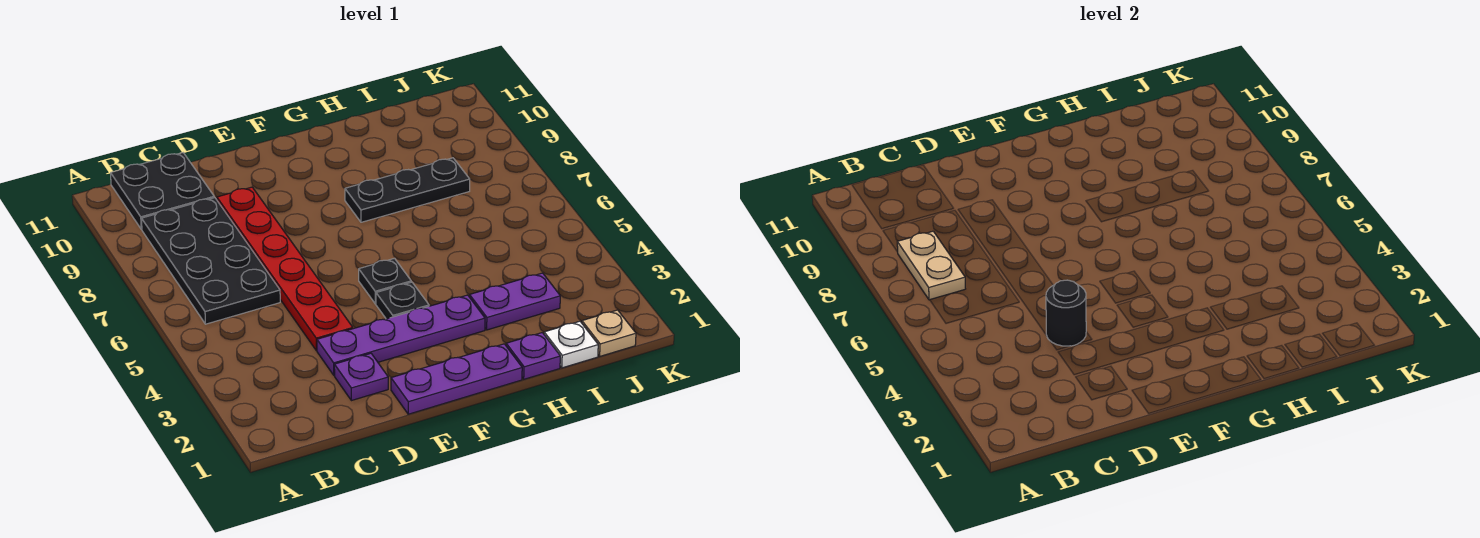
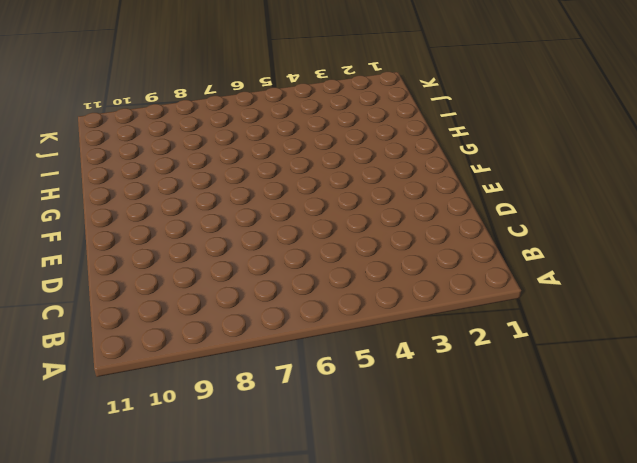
none -> black plate B6:C9 level 1
none -> black plate B10:C11 level 1
none -> purple plate D2 level 1

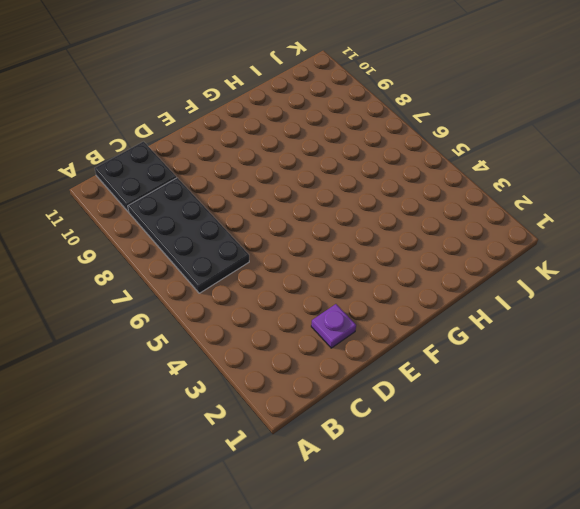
none -> purple plate D3:G3 level 1
none -> red plate D4:D9 level 1
none -> purple plate E1:G1 level 1

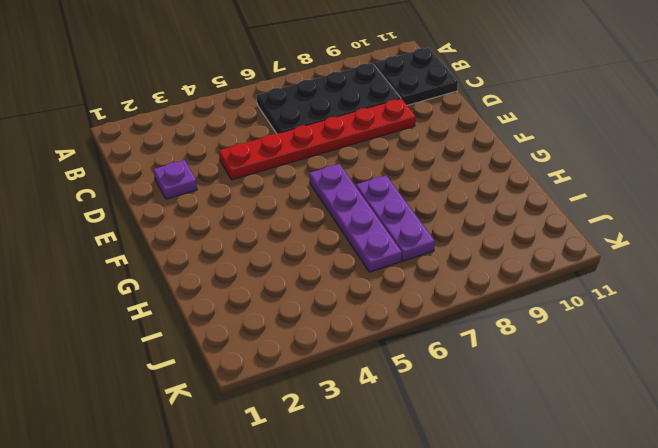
purple plate F6:I6 level 1 -> purple plate D3:G3 level 1
purple plate G7:I7 level 1 -> purple plate E1:G1 level 1
none -> black plate F4 level 1
none -> black plate F5 level 1
none -> black plate G8:I8 level 1

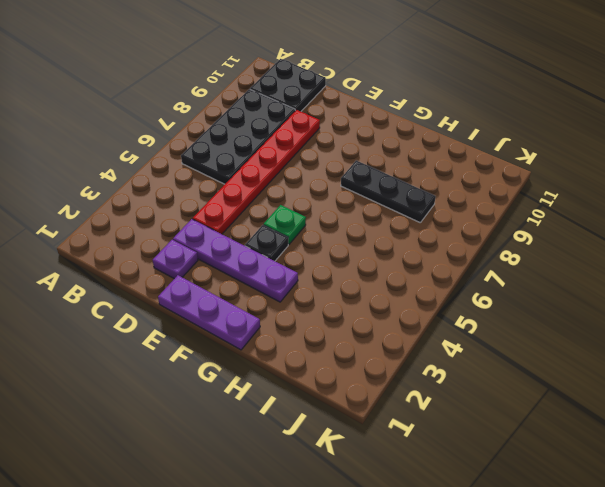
green plate F5 level 1 -> black plate F5 level 1
none -> purple plate H1 level 1
none -> purple plate H3:I3 level 1
none -> white plate I1 level 1

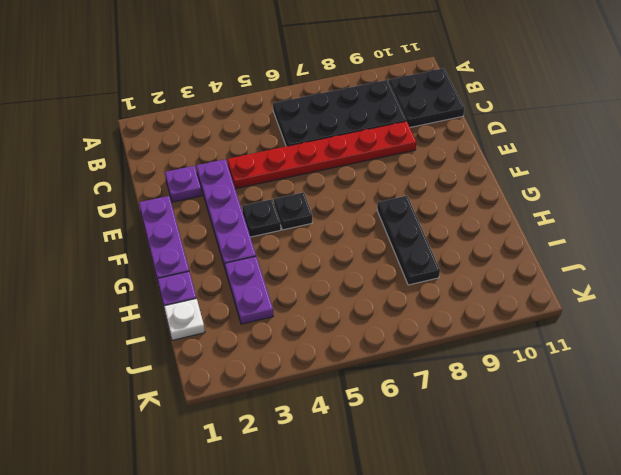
none -> tan plate J1 level 1
none -> tan plate B7:B8 level 2
none -> black round brick D4 level 2

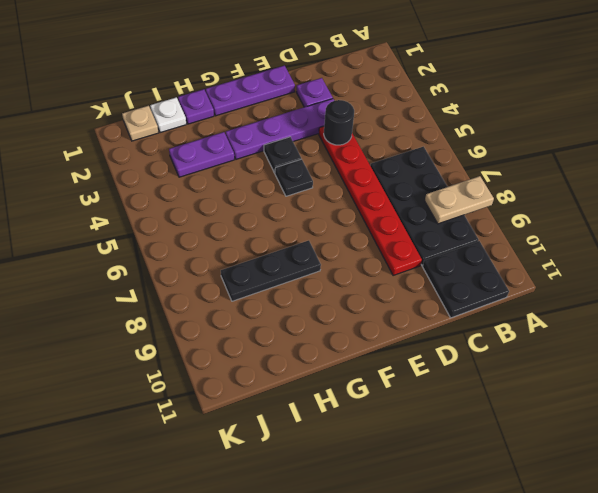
tan plate A8:B8 level 2 -> tan plate B7:B8 level 2

